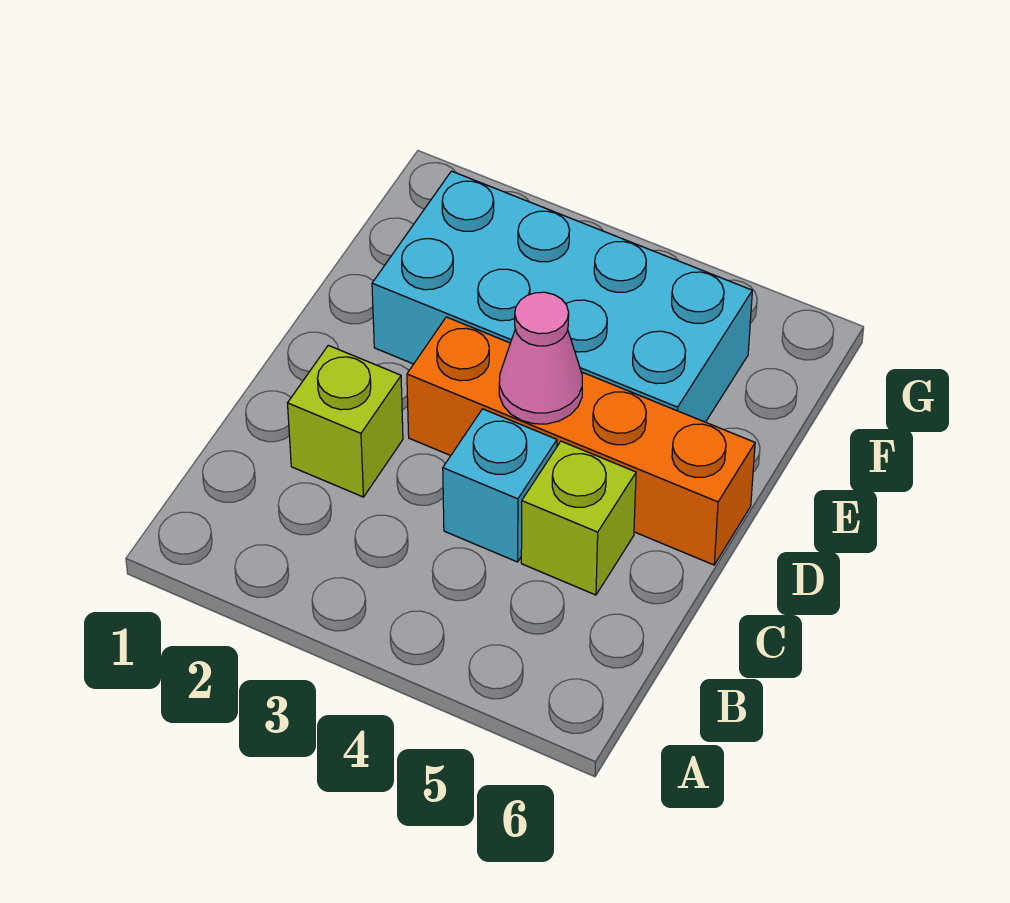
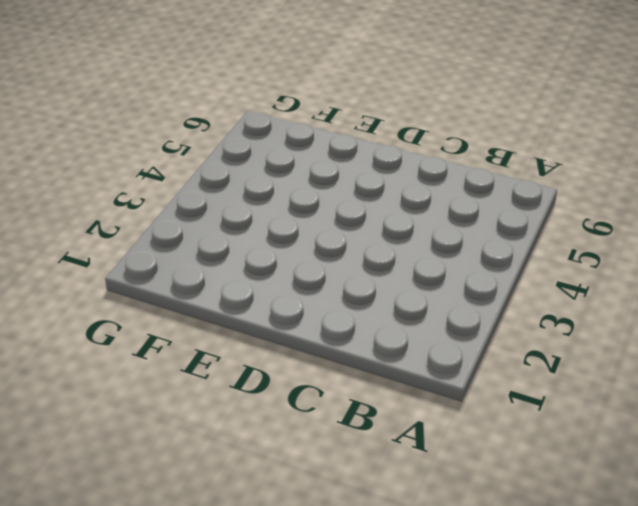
none -> lime brick C2 level 1
none -> cyan brick C4 level 1

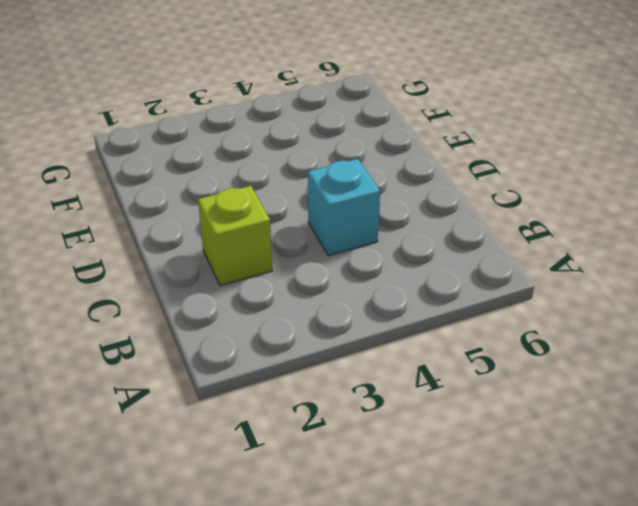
none -> lime brick C5 level 1
none -> orange brick D3:D6 level 1

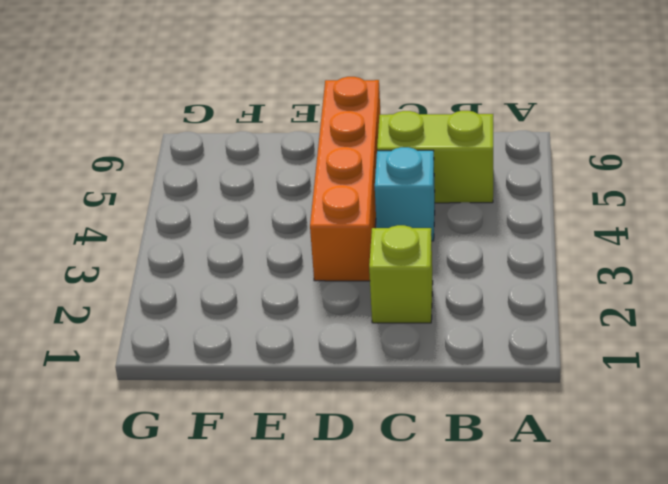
lime brick B5:C5 level 1 -> lime brick C5 level 1
none -> cyan brick E2:F5 level 1
none -> pink cone D4 level 2

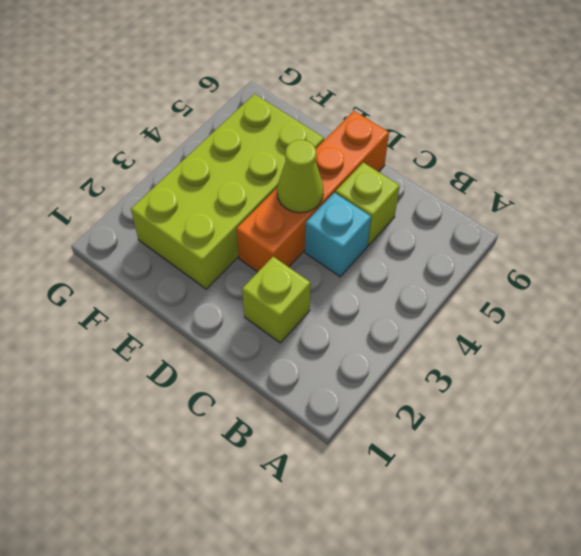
lime cone D4 level 2 -> pink cone D4 level 2
lime brick E2:F5 level 1 -> cyan brick E2:F5 level 1

